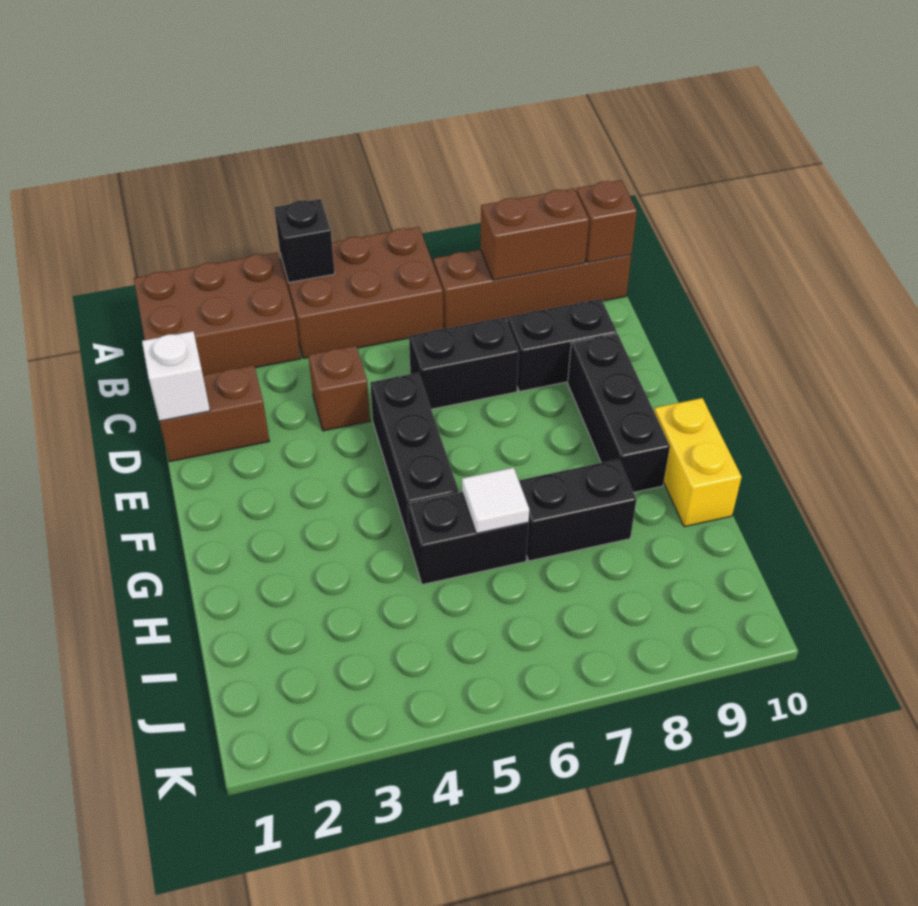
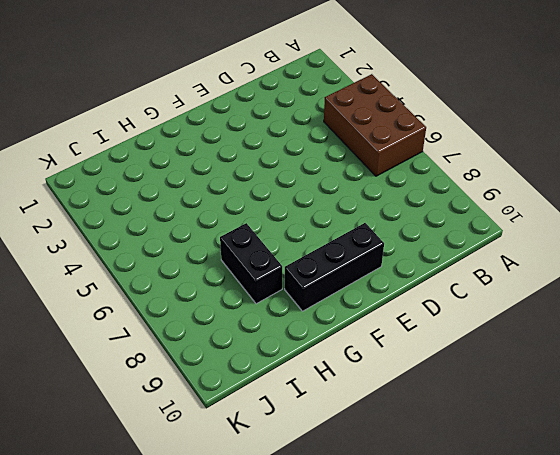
none -> brown brick A1:B3 level 1
none -> brown brick B7:B10 level 1
none -> brown brick D1:D2 level 1

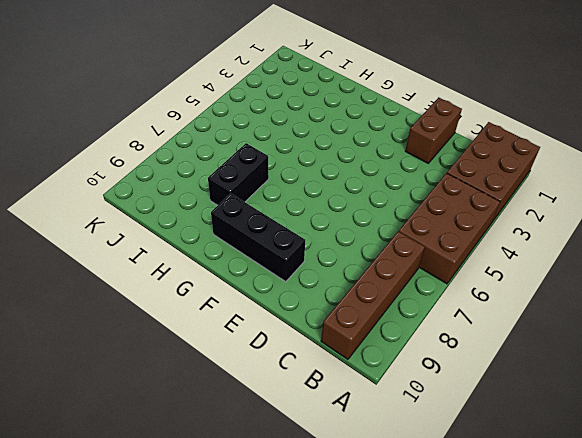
none -> brown brick D4 level 1
none -> black brick D6:D7 level 1
none -> black brick D8:D9 level 1

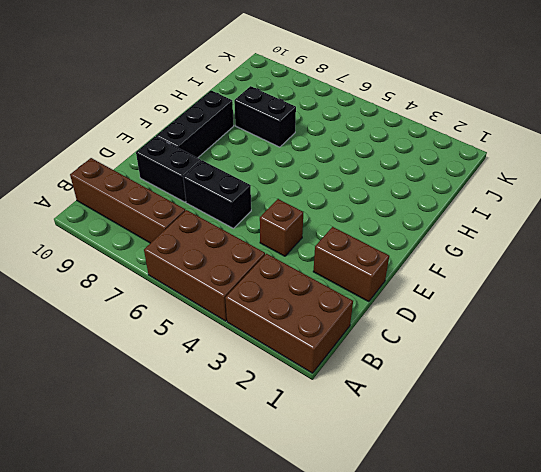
none -> black brick E5:G5 level 1
none -> yellow brick G10:H10 level 1
none -> black brick H5:H6 level 1

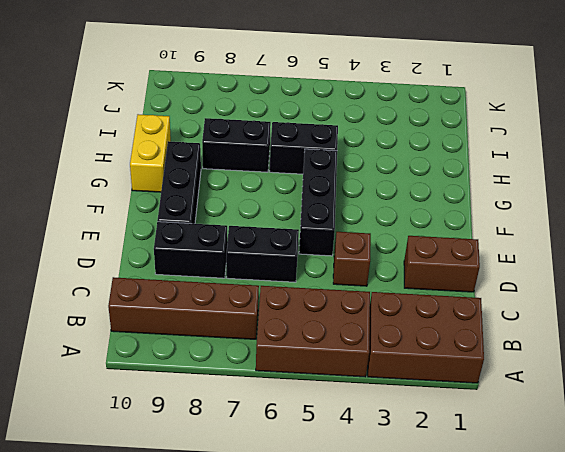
none -> black brick A4 level 2
none -> brown brick B8:B9 level 2
none -> brown brick B10 level 2

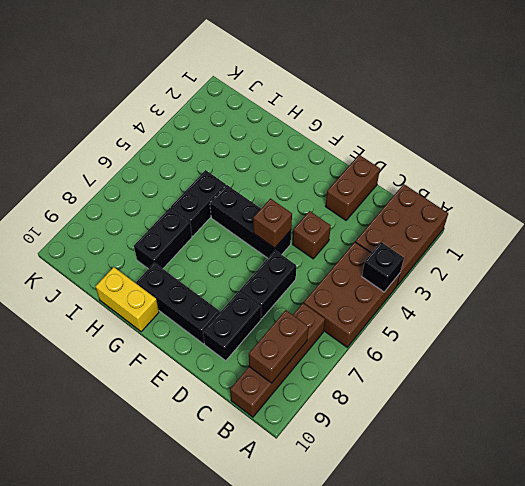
brown brick E5 level 2 -> brown brick B10 level 2
none -> white brick D1 level 2
none -> white tile H6 level 2

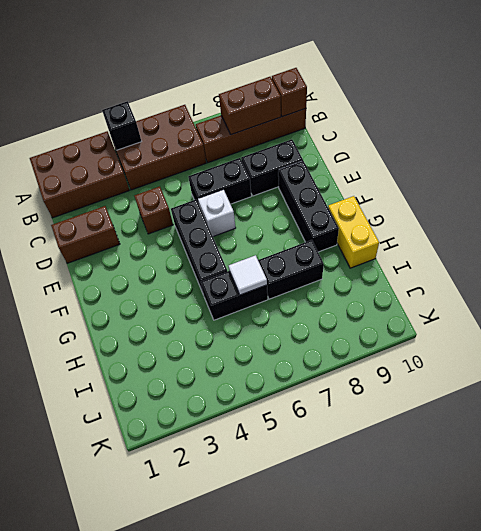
white brick E6 level 1 -> white brick D1 level 2

